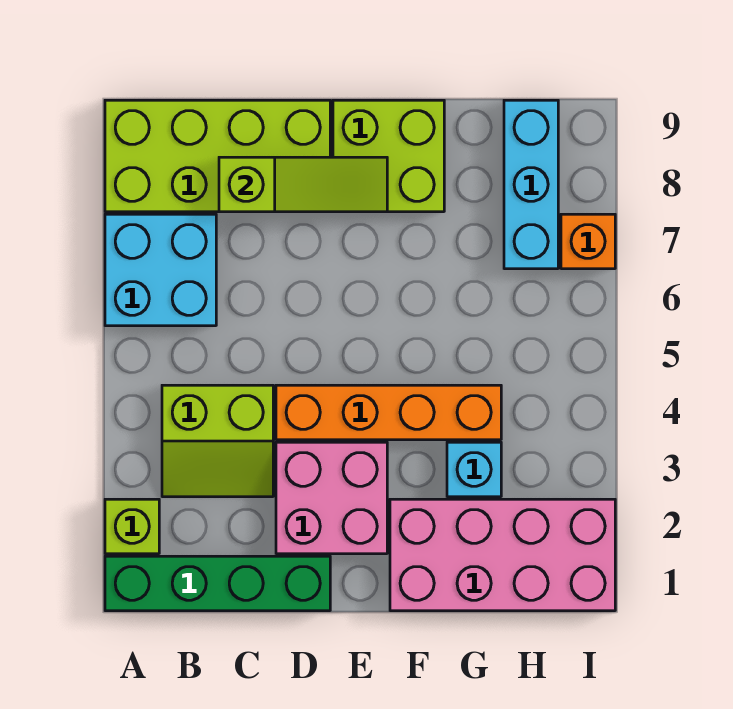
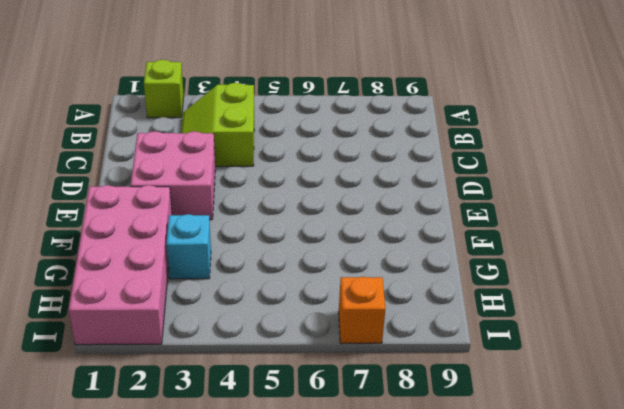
none -> green brick A1:D1 level 1
none -> cyan brick A6:B7 level 1
none -> lime brick A8:D9 level 1

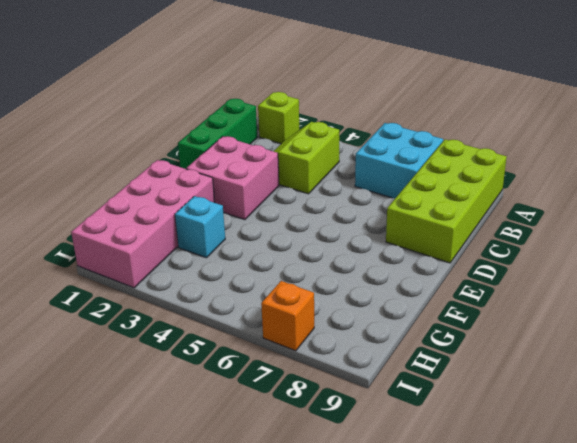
green brick B1:D1 level 1 -> green brick A1:D1 level 1
none -> orange brick D4:G4 level 1
none -> lime brick E8:F9 level 1
none -> cyan brick H7:H9 level 1

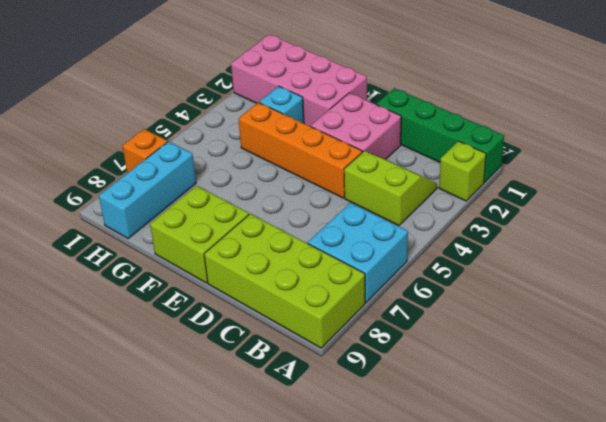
none -> lime slope C8:E8 level 2 top C

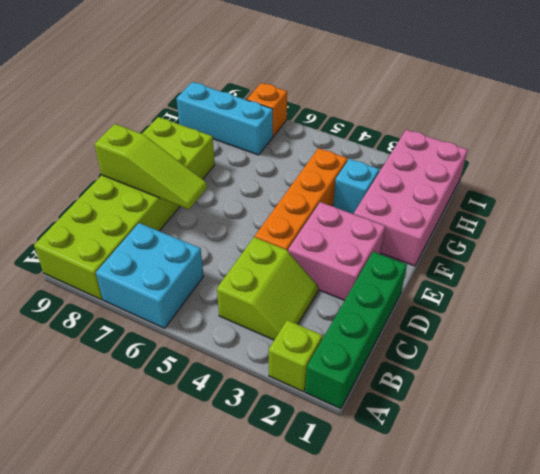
lime slope D7:D9 level 2 top 9 -> lime slope C8:E8 level 2 top C

